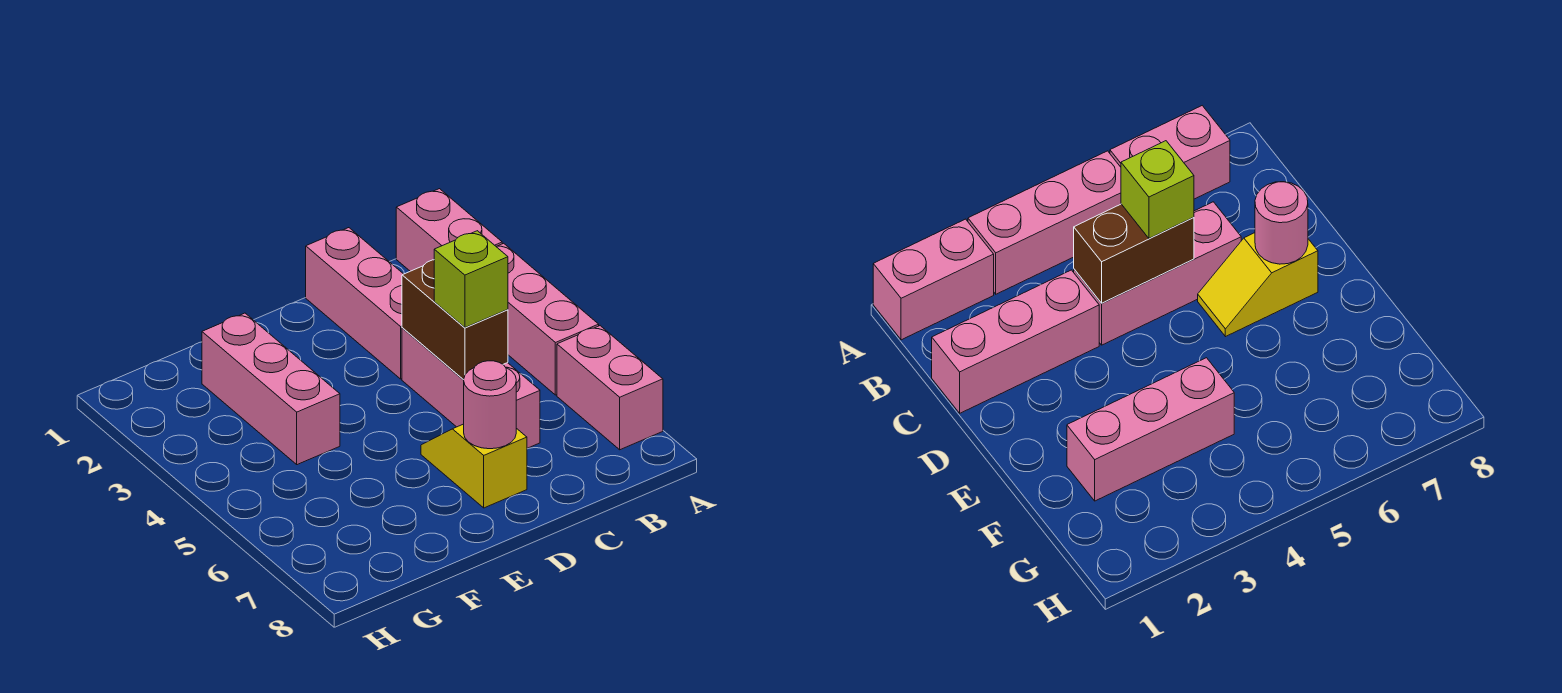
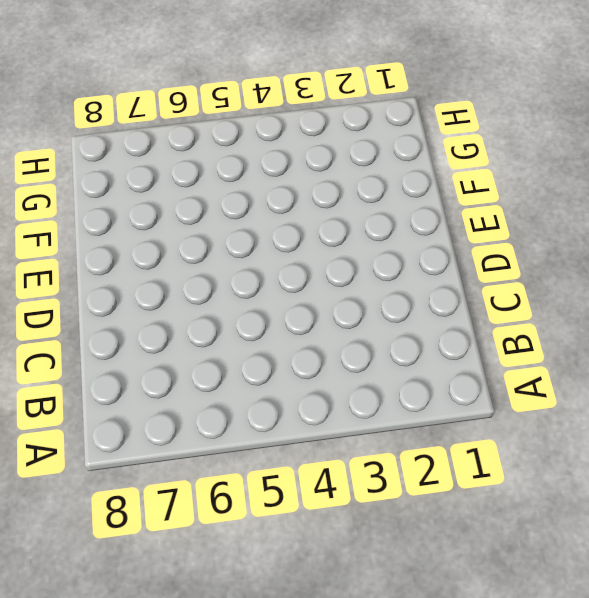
none -> pink brick A1:A2 level 1
none -> pink brick A3:A5 level 1

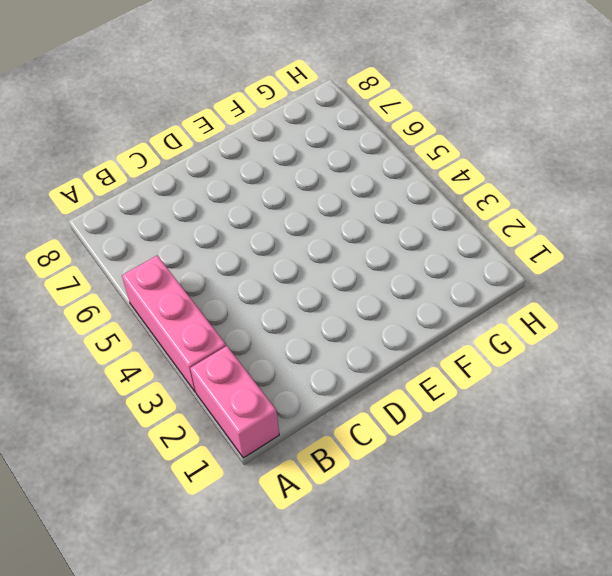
none -> pink brick A6:A7 level 1
none -> pink brick C1:C3 level 1

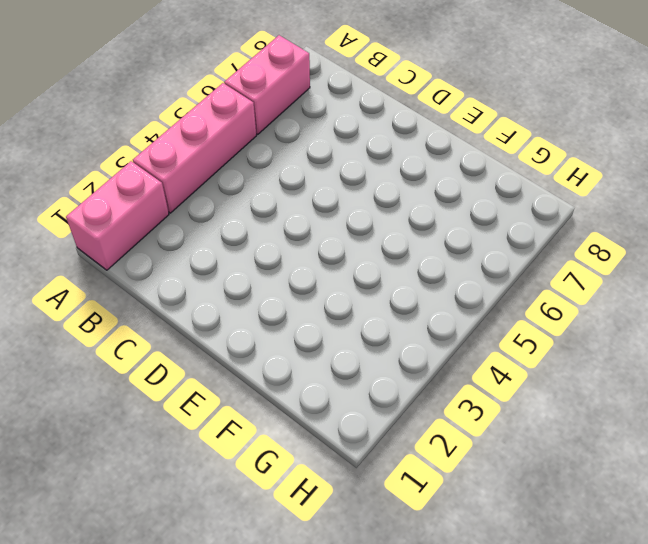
none -> pink brick C1:C3 level 1
none -> pink brick C4:C6 level 1

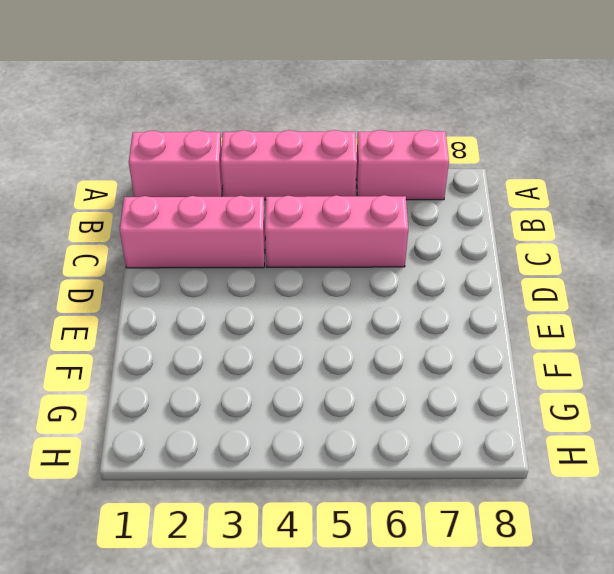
none -> yellow slope D6:D7 level 1 top 7
none -> pink brick F2:F4 level 1

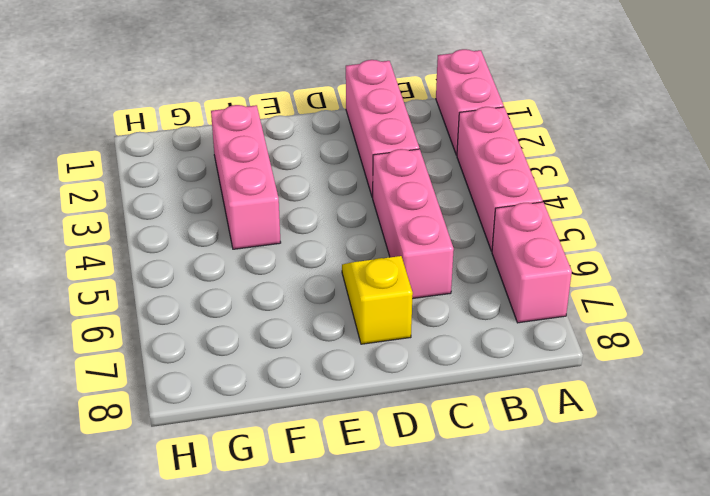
none -> brown brick C4:C5 level 2
none -> pink round brick D7 level 2

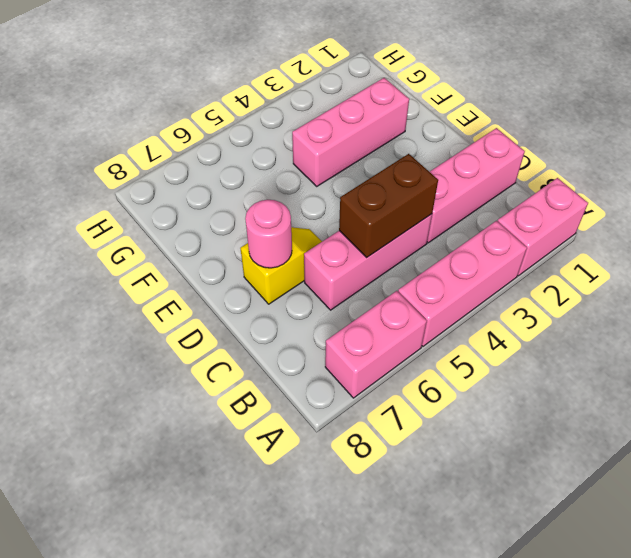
none -> lime brick C5 level 3

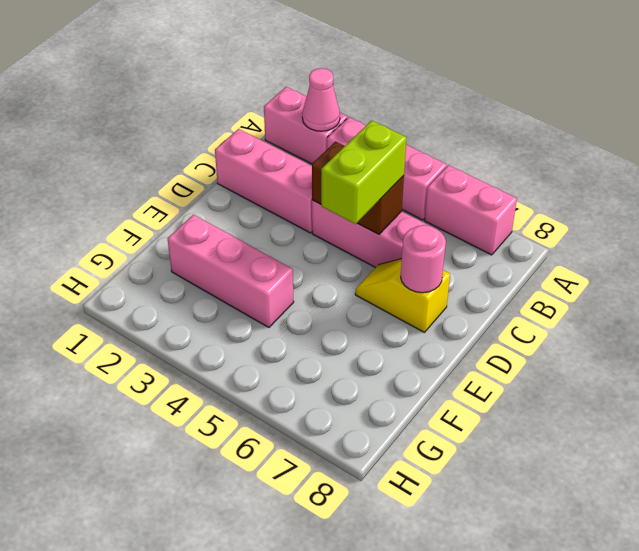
pink cone A2 level 2 -> none
lime brick C5:D5 level 3 -> lime brick C5 level 3

